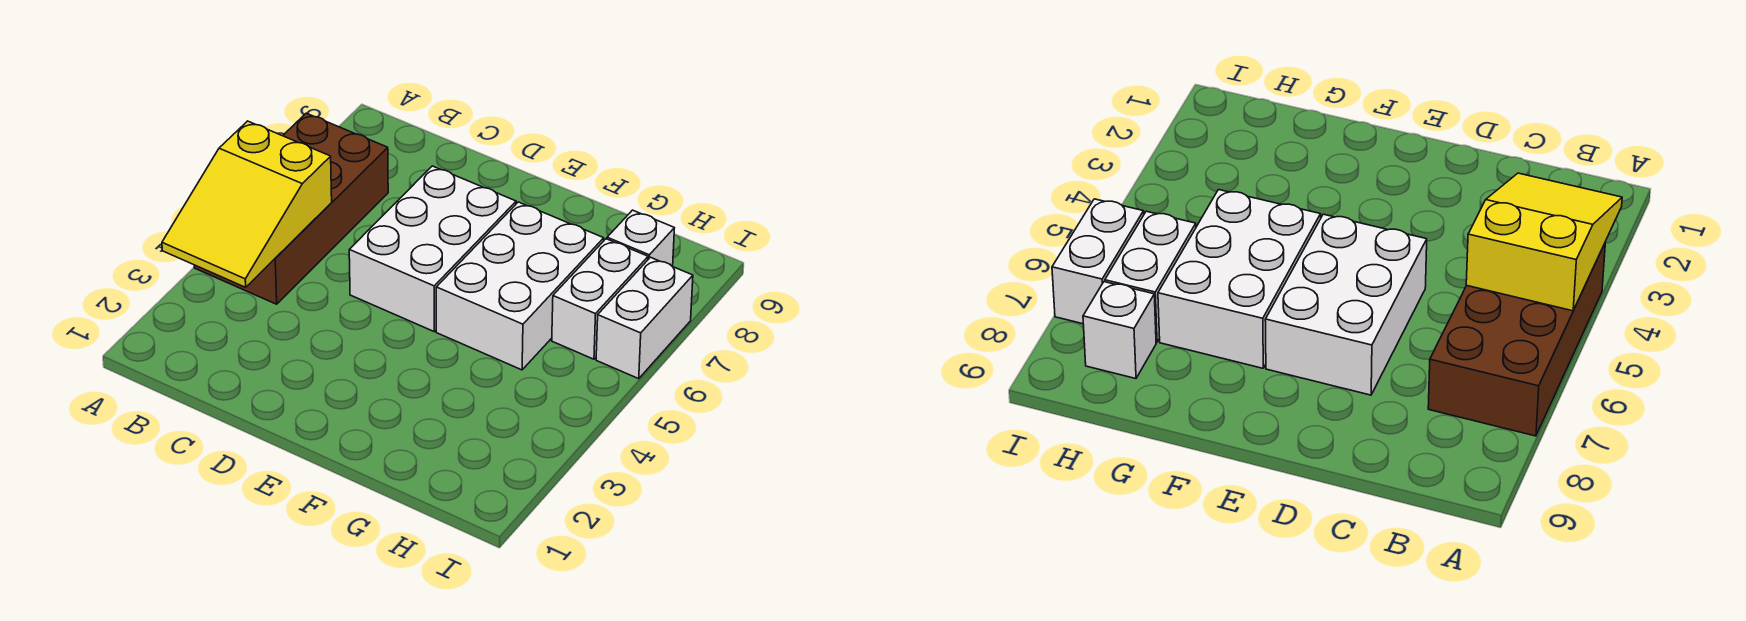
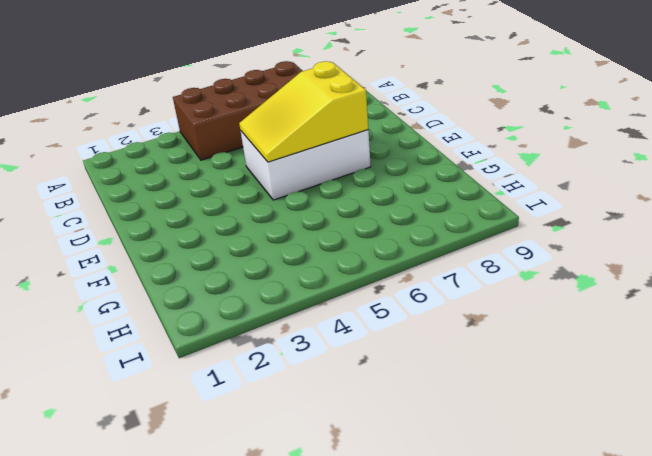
yellow slope D5:E7 level 2 top 7 -> yellow slope A3:B5 level 2 top 5
none -> white brick F5:G7 level 1
none -> white brick H6:H7 level 1

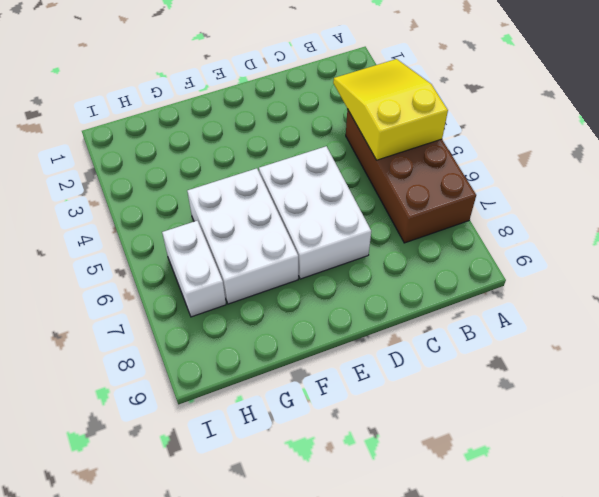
none -> white brick H8 level 1
none -> white brick I6:I7 level 1

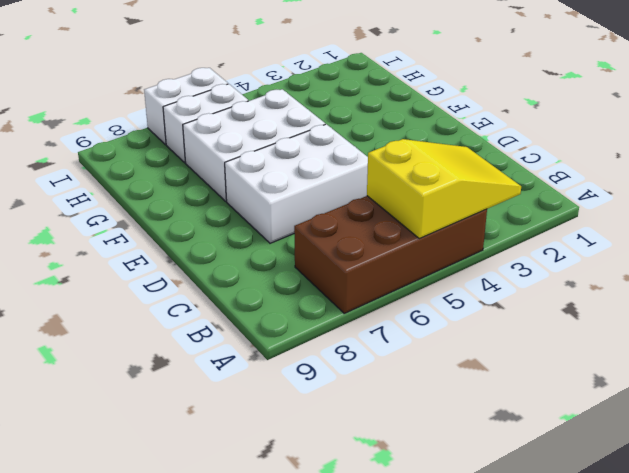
none -> white brick H8 level 1

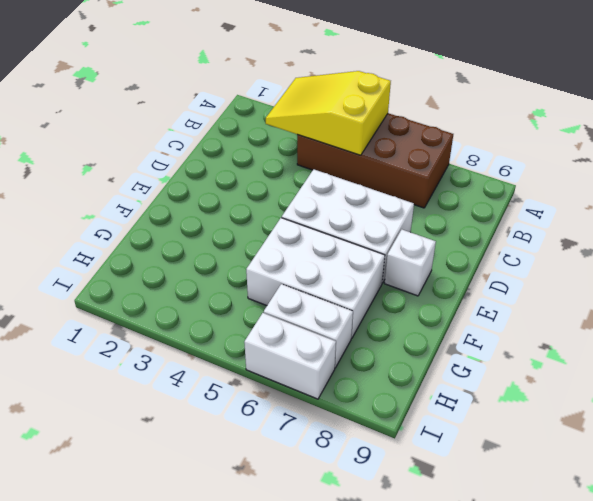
white brick E8 level 1 -> white brick H8 level 1

